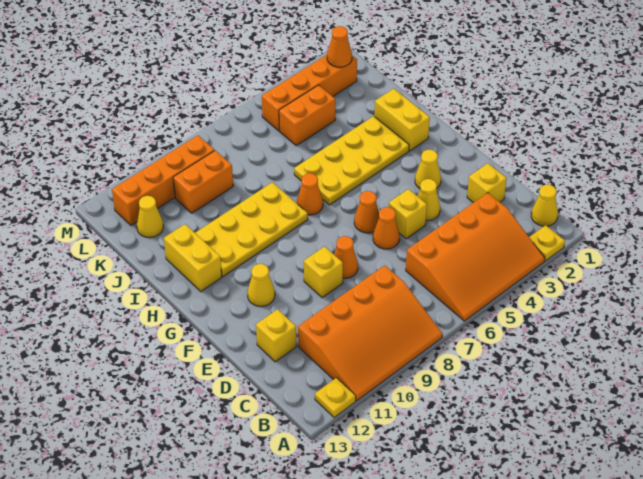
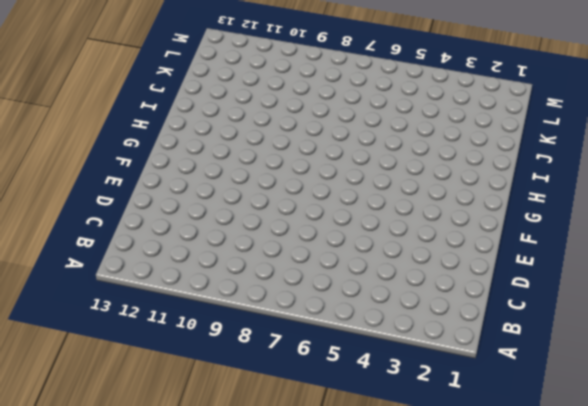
none -> yellow plate A2 level 1
none -> orange slope A3:C6 level 1 top C
none -> orange slope A8:C11 level 1 top C

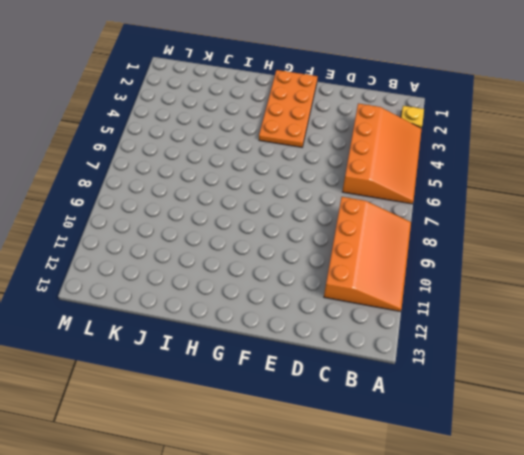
orange plate F1:G4 level 1 -> yellow cone F3 level 1
none -> yellow plate A12 level 1
none -> yellow cone B1 level 1
none -> yellow brick D2 level 1

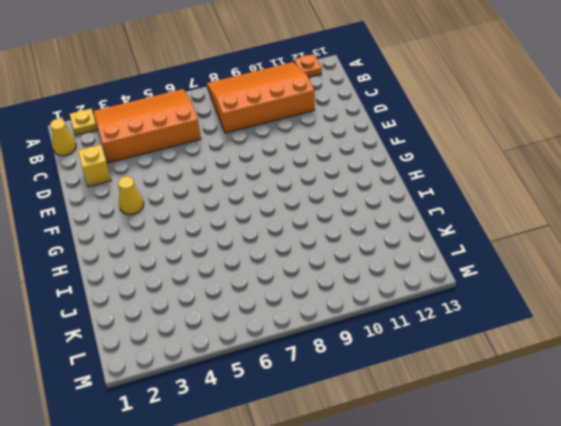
orange plate A12 level 1 -> yellow plate A12 level 1
none -> yellow brick D12 level 1
none -> yellow cone E4 level 1
none -> yellow brick E5 level 1

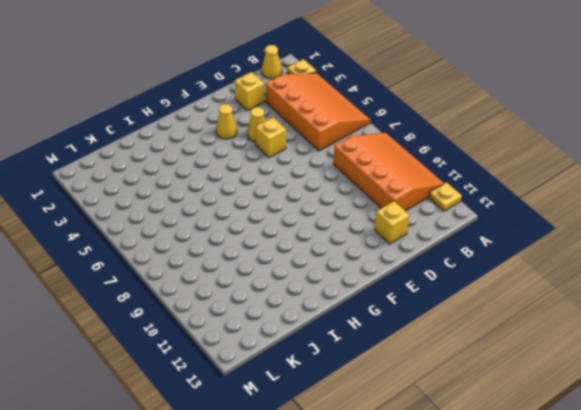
none -> orange cone E6 level 1
none -> orange cone E8 level 1
none -> yellow brick E9 level 1

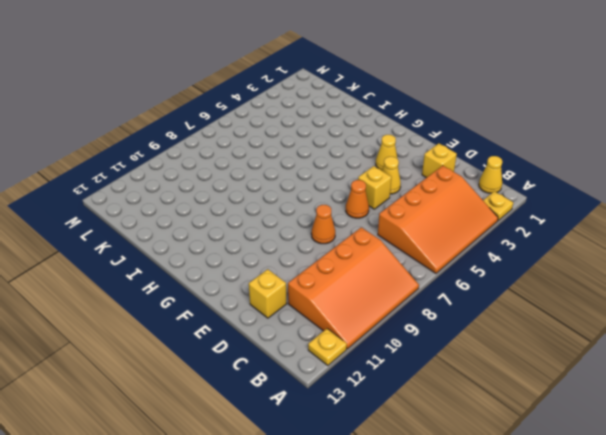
none -> yellow brick E9 level 1
none -> orange cone F6 level 1
none -> yellow cone F11 level 1

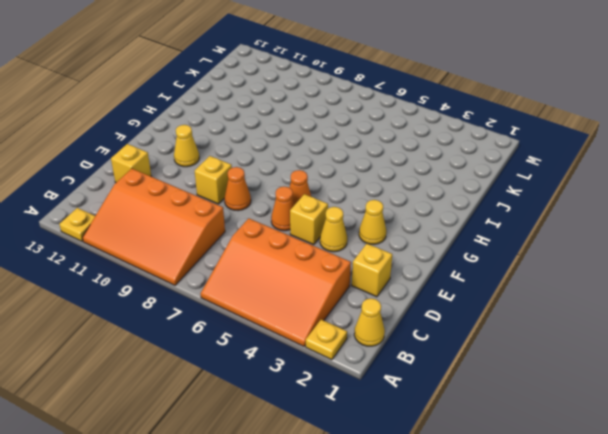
none -> yellow brick H2:I2 level 1
none -> yellow plate H3:I6 level 1
none -> orange cone H7 level 1

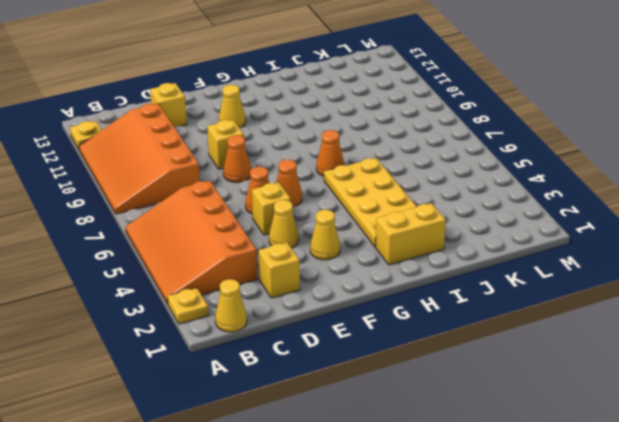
none -> yellow plate H8:I11 level 1
none -> yellow brick H12:I12 level 1
none -> orange brick K4:K5 level 1

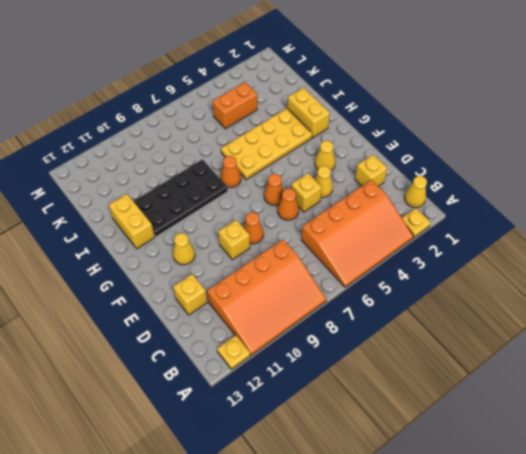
black plate H8:I11 level 1 -> yellow plate H8:I11 level 1
none -> orange brick K9:K10 level 1
none -> yellow cone K12 level 1
none -> orange brick L2:L5 level 1

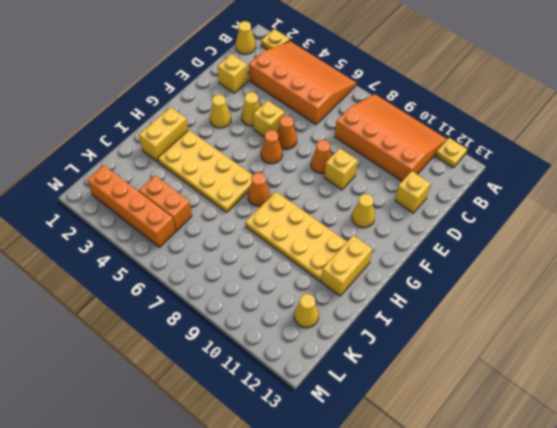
none -> orange brick K9:K10 level 1
none -> orange brick L9:L12 level 1
none -> orange cone L2 level 2

